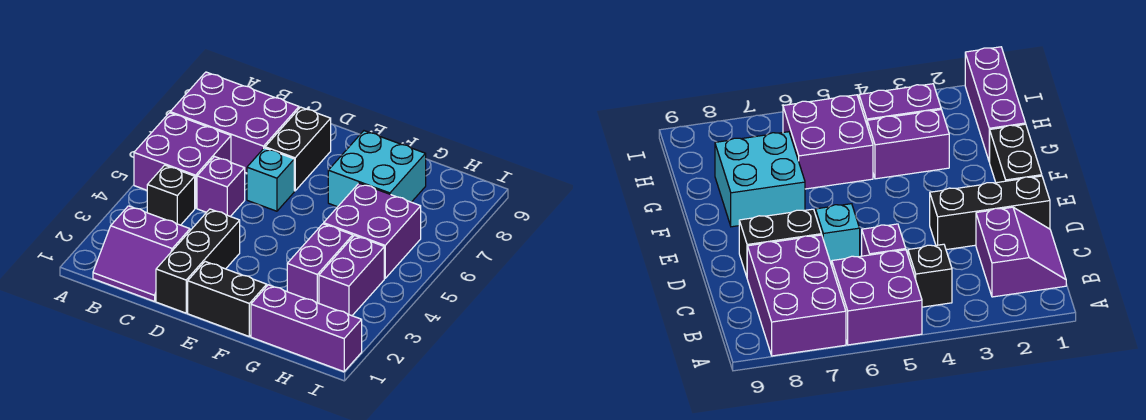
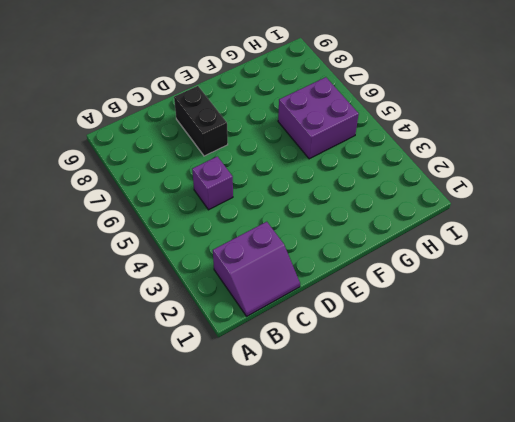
none -> purple brick A5:B6 level 1
none -> purple brick A7:C8 level 1
none -> black brick B4 level 1

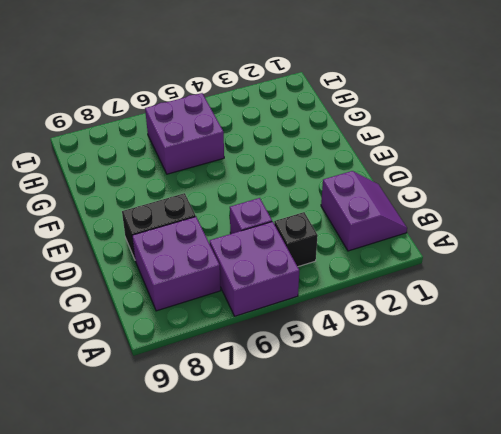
purple brick B7:C8 level 1 -> purple brick A7:C8 level 1
none -> black brick D1:D3 level 1
none -> cyan brick D6 level 1
none -> black brick E1:F1 level 1

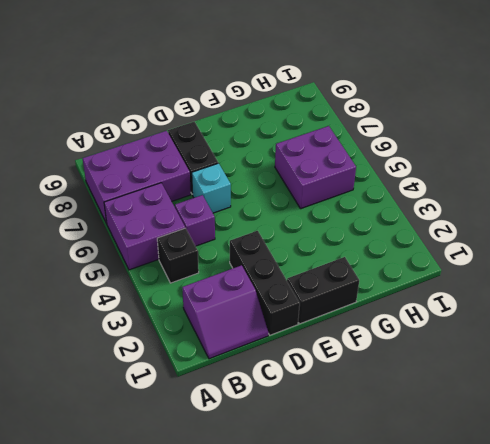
none -> cyan brick F7:G8 level 1
none -> purple brick G1:I1 level 1
none -> purple brick G3:G4 level 1

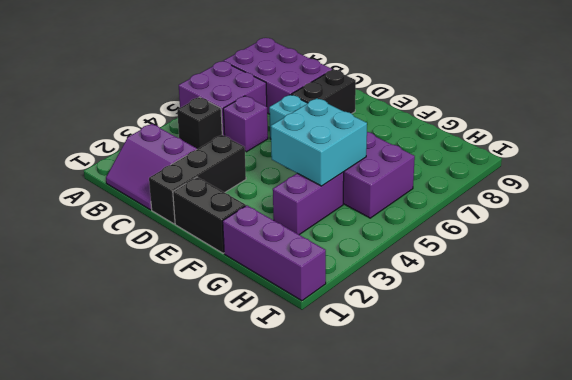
cyan brick F4:G5 level 2 -> cyan brick F7:G8 level 1
none -> purple brick H3:H4 level 1

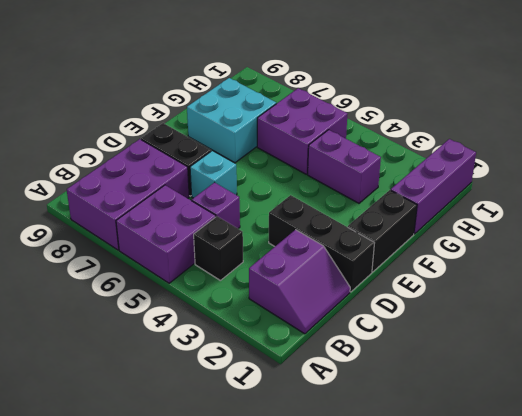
none -> purple brick H3:H4 level 1

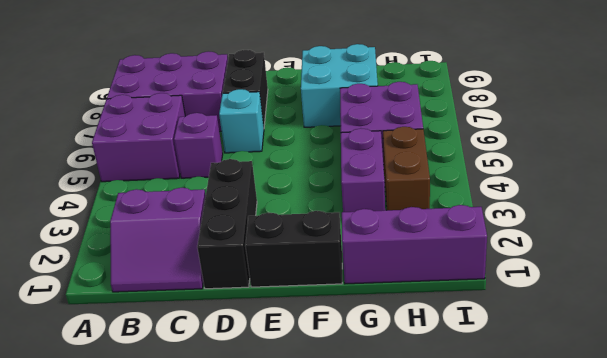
brown brick H3:H4 level 1 -> purple brick H3:H4 level 1
none -> black brick B4 level 1

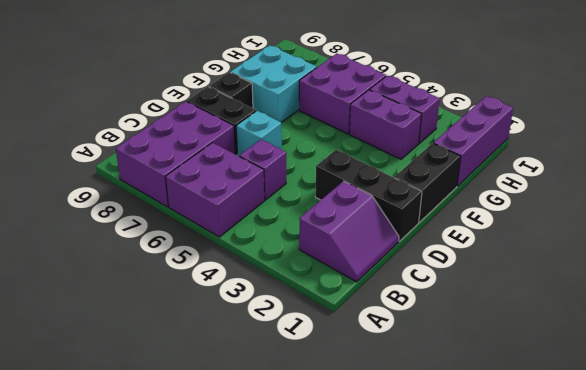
black brick E8 level 1 -> black brick B4 level 1

